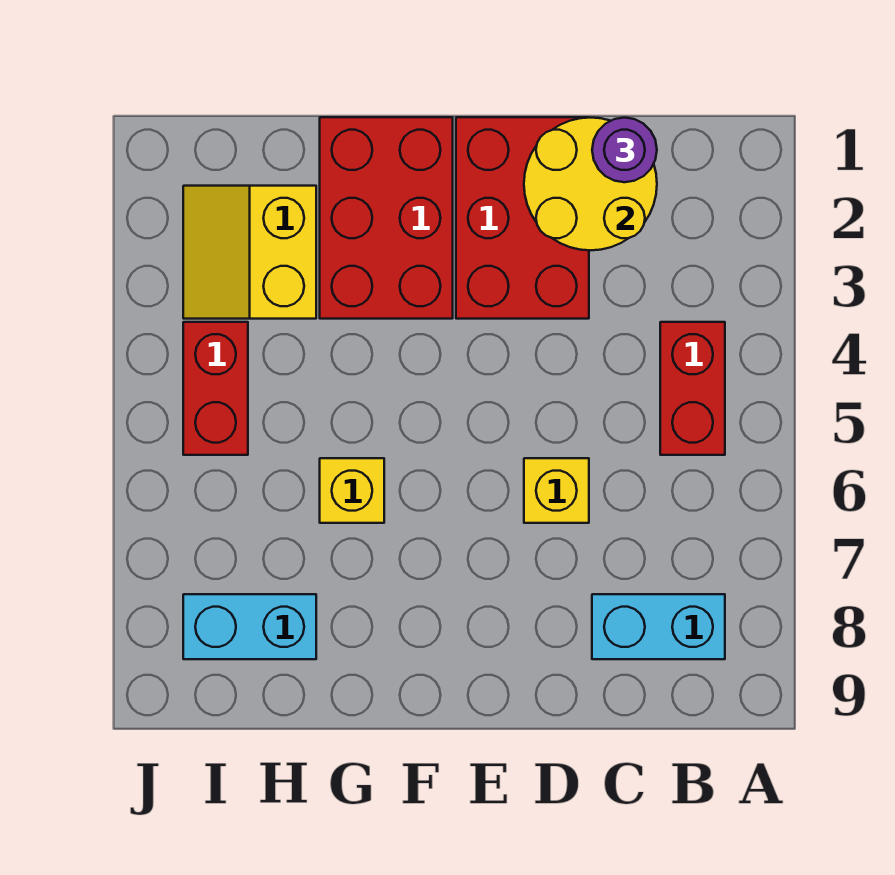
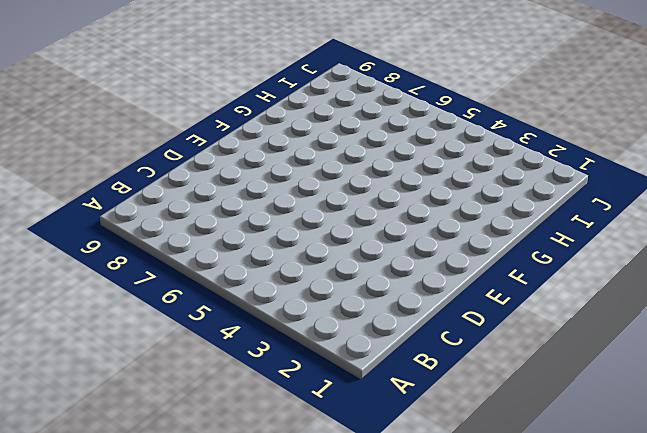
none -> red brick B4:B5 level 1
none -> cyan brick B8:C8 level 1

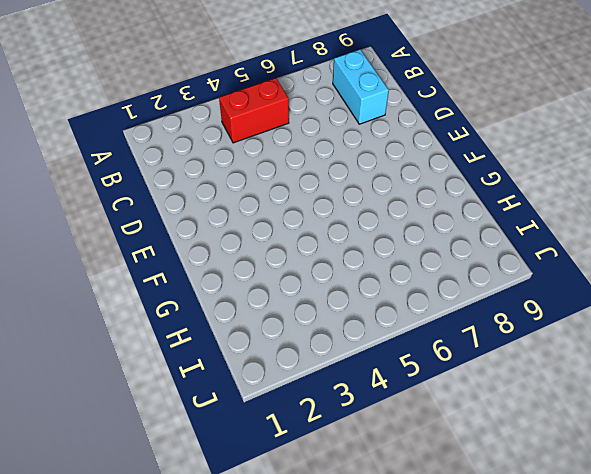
none -> red brick D1:E3 level 1
none -> yellow brick D6 level 1

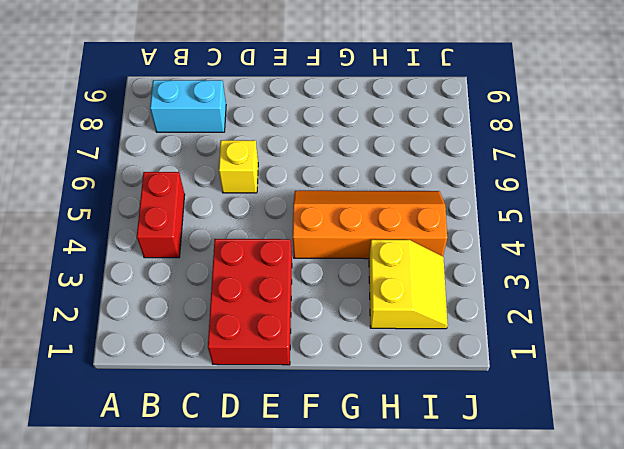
orange slope F4:I5 level 1 top 4 -> red brick I4:I5 level 1
none -> red brick F1:G3 level 1
none -> yellow brick G6 level 1

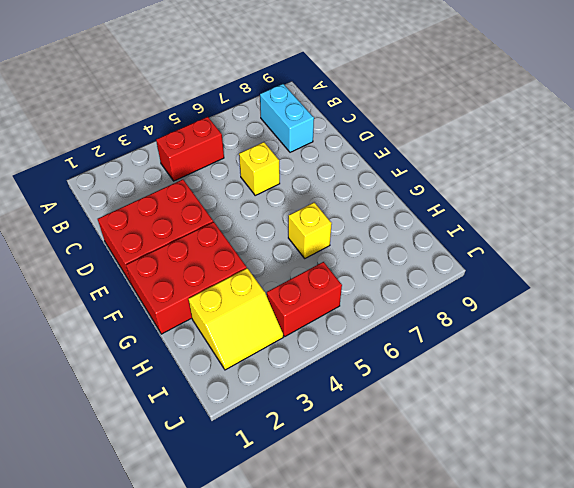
none -> cyan brick H8:I8 level 1
none -> yellow round brick C1:D2 level 2

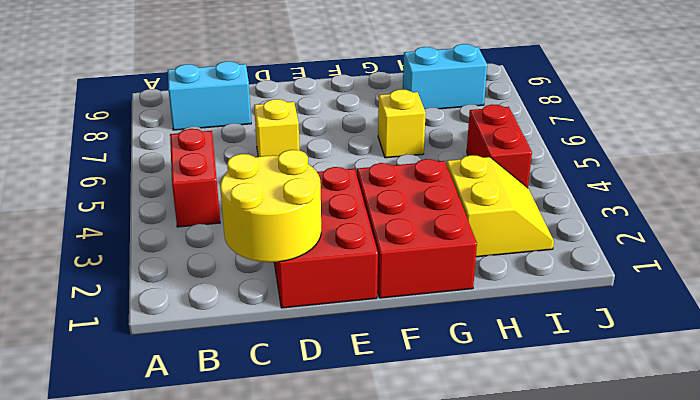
none -> purple round brick C1 level 3

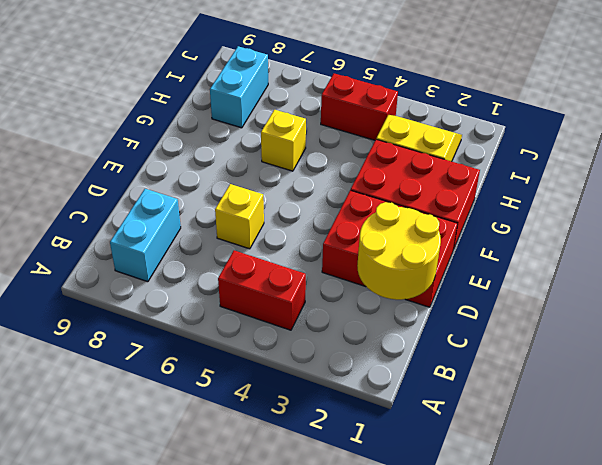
none -> purple round brick C1 level 3

